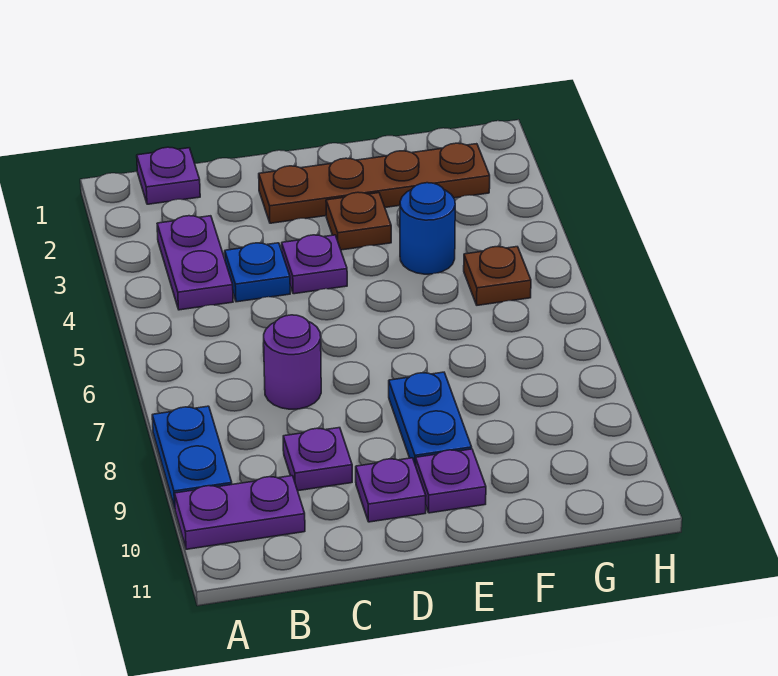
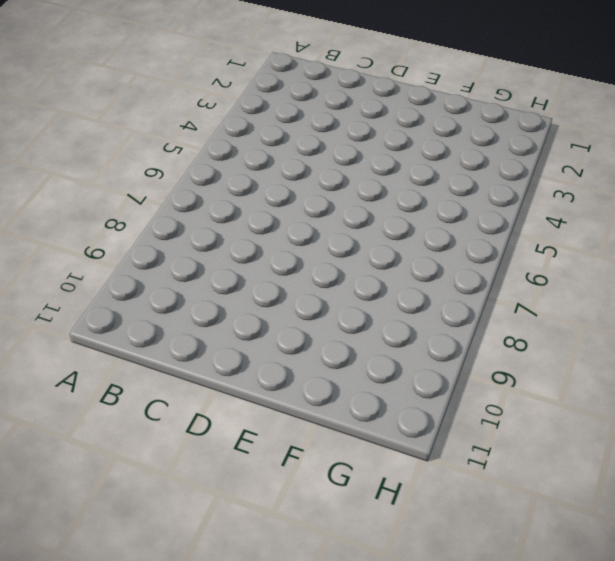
none -> blue plate A8:A9 level 1
none -> purple plate A10:B10 level 1
none -> purple plate B1 level 1

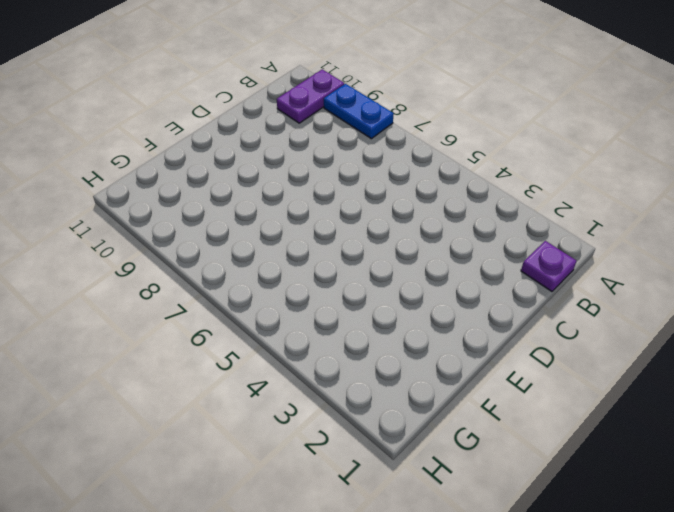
none -> purple plate B3:B4 level 1
none -> blue plate C4 level 1
none -> purple round brick C7 level 1

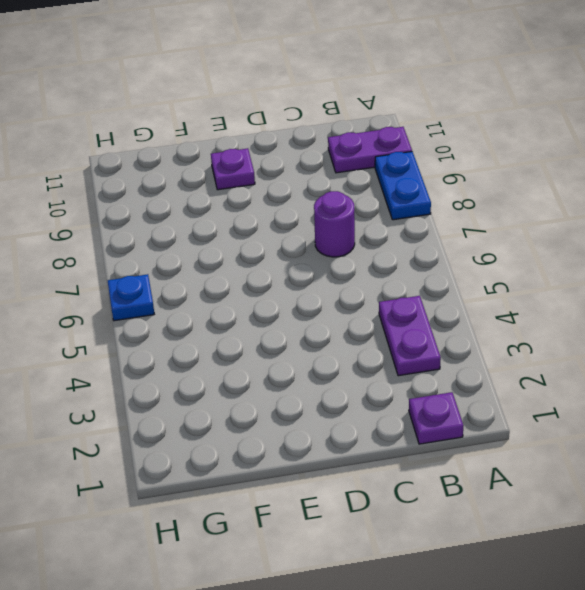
blue plate H6 level 1 -> blue plate C4 level 1
none -> purple plate C9 level 1
none -> brown plate D2:G2 level 1
none -> purple plate D4 level 1

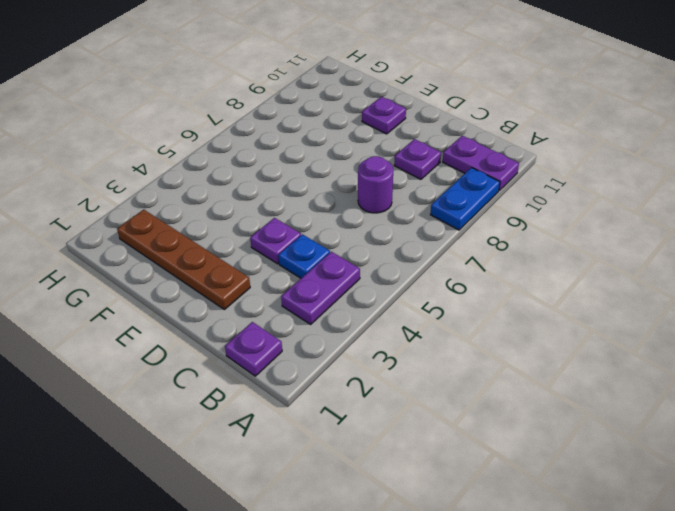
none -> purple plate D10 level 1
none -> brown plate E3 level 1
none -> blue plate E8:E9 level 1

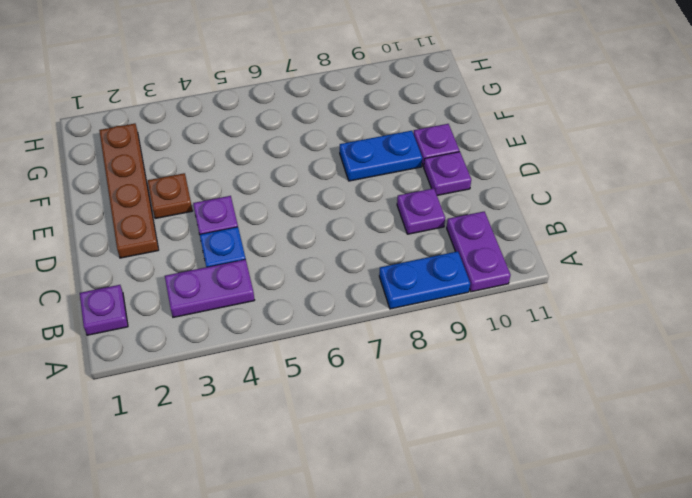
none -> purple round brick C7 level 1
none -> blue round brick F4 level 1
none -> brown plate G5 level 1

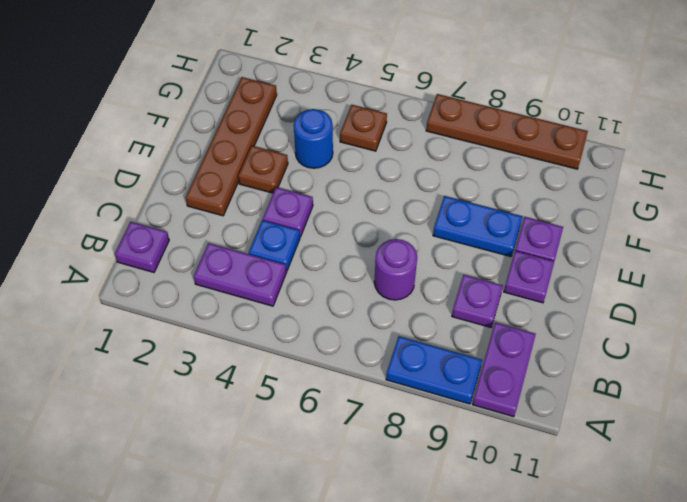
brown plate H7:H10 level 1 -> none

